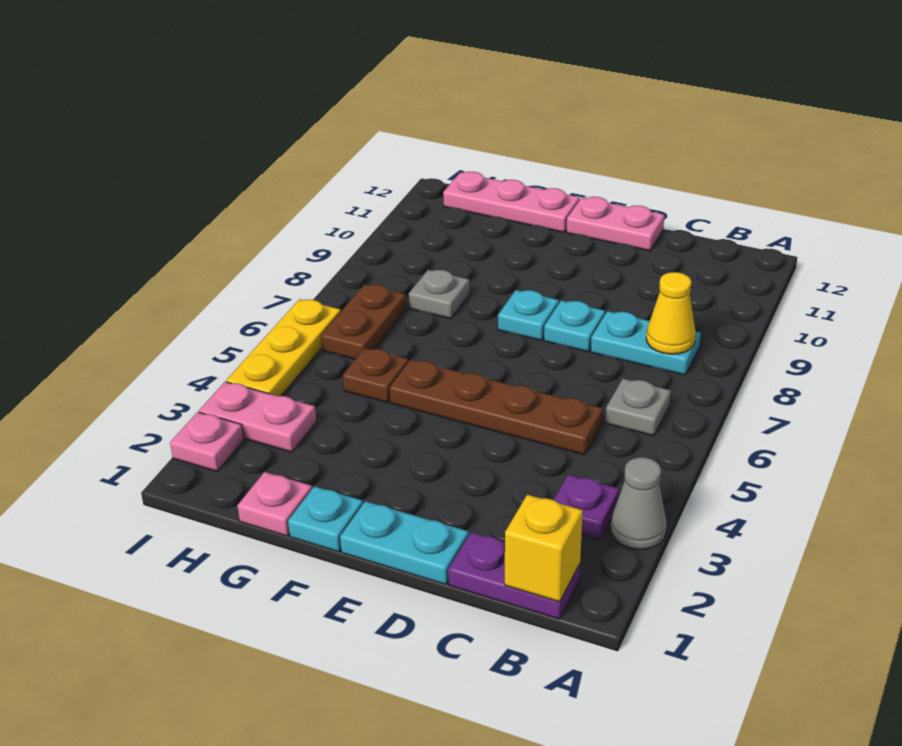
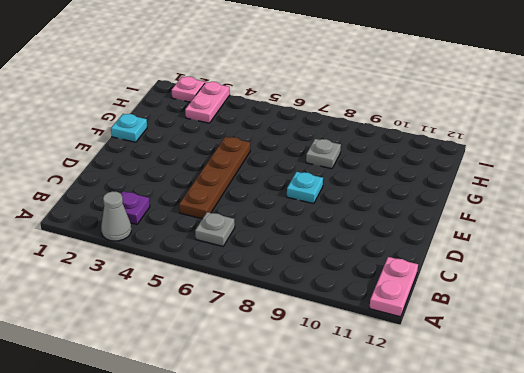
pink plate A12:B12 level 1 -> pink plate D12:E12 level 1
none -> purple plate B1:C1 level 1
none -> cyan plate B8:C8 level 1
none -> cyan plate D1:E1 level 1

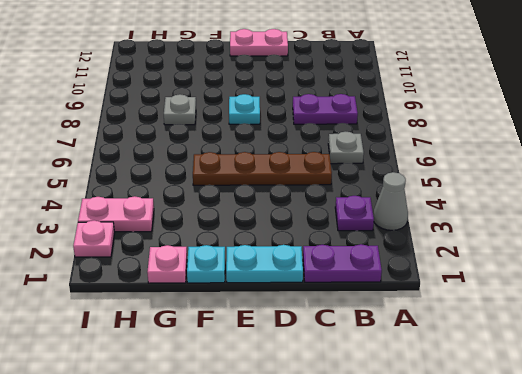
purple plate B8:C8 level 1 -> cyan plate B8:C8 level 1
none -> cyan plate D8 level 1
none -> pink plate F12:H12 level 1
none -> brown plate G5 level 1

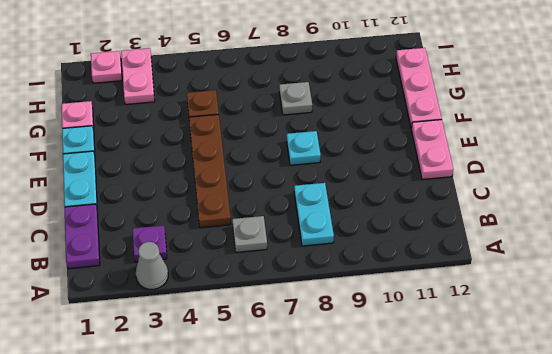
none -> cyan plate D8 level 1
none -> brown plate H6:H7 level 1
none -> yellow plate I4:I6 level 1

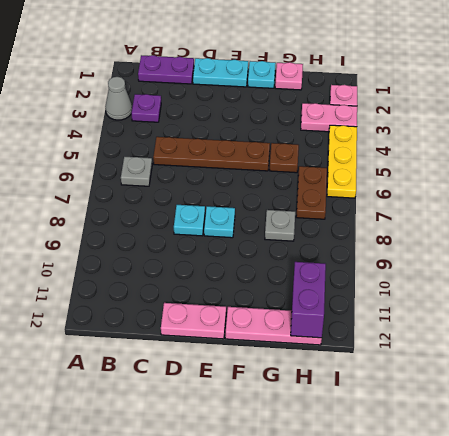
purple brick H11:H12 level 2 -> none
none -> cyan plate B8:C8 level 1
none -> yellow brick B1 level 2
none -> yellow cone B8 level 2

